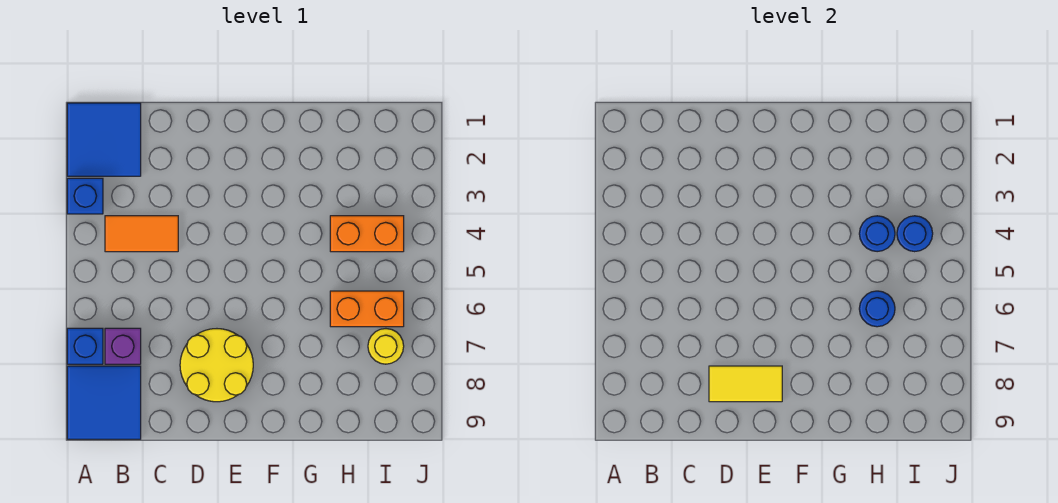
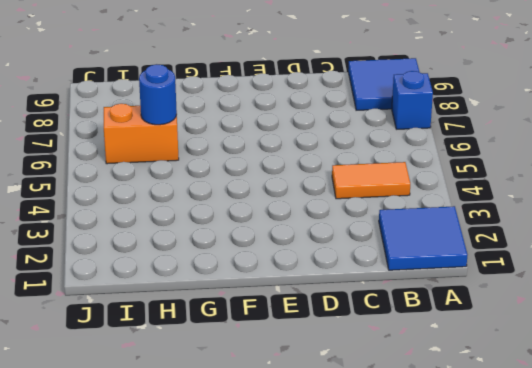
none -> blue brick A3 level 1
none -> purple brick B7 level 1
none -> yellow round brick D7:E8 level 1

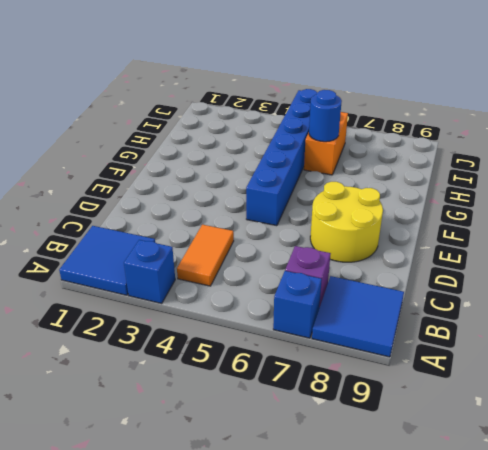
blue brick E5:J5 level 1 -> none
none -> orange brick H4:I4 level 1
none -> yellow round brick I7 level 1
none -> yellow tile D8:E8 level 2

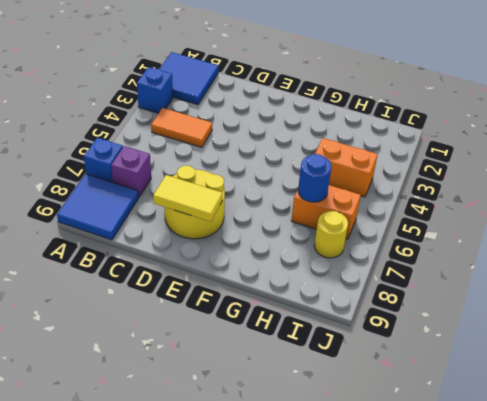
none -> blue round brick H4 level 2
none -> blue round brick I4 level 2

